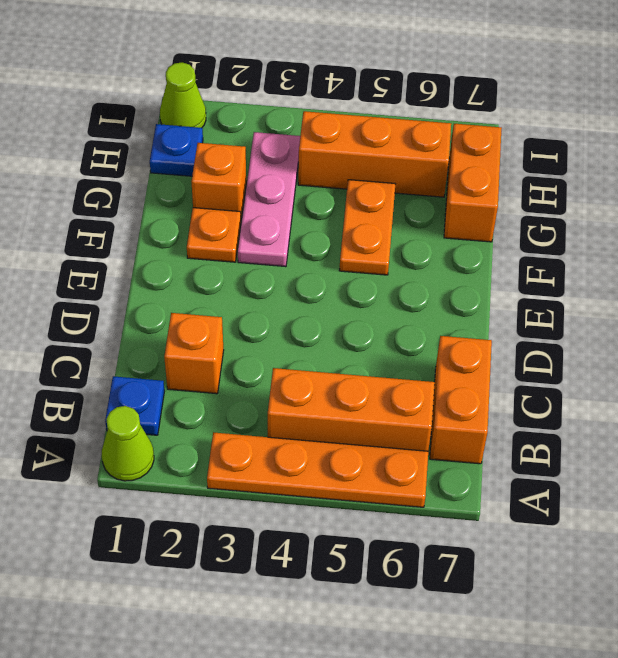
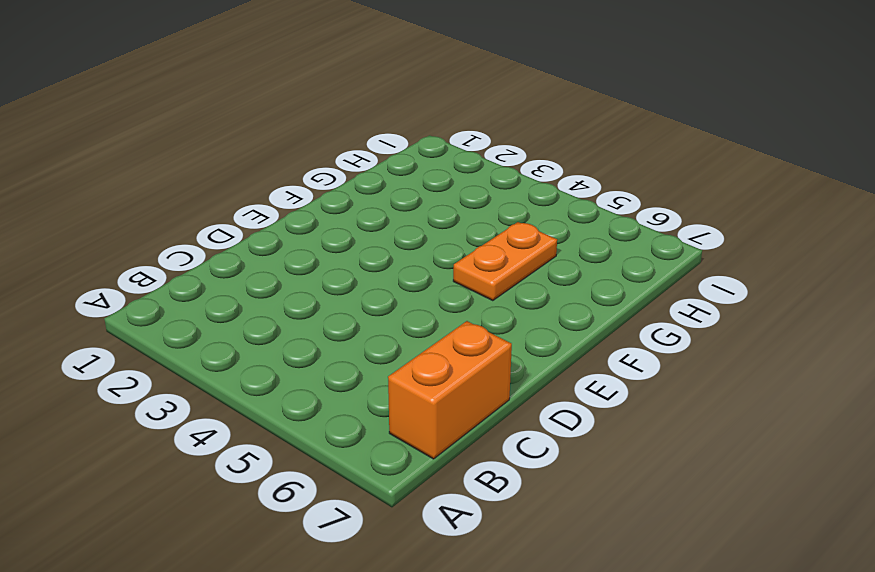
none -> lime cone A1 level 1
none -> orange plate A3:A6 level 1
none -> blue plate B1 level 1

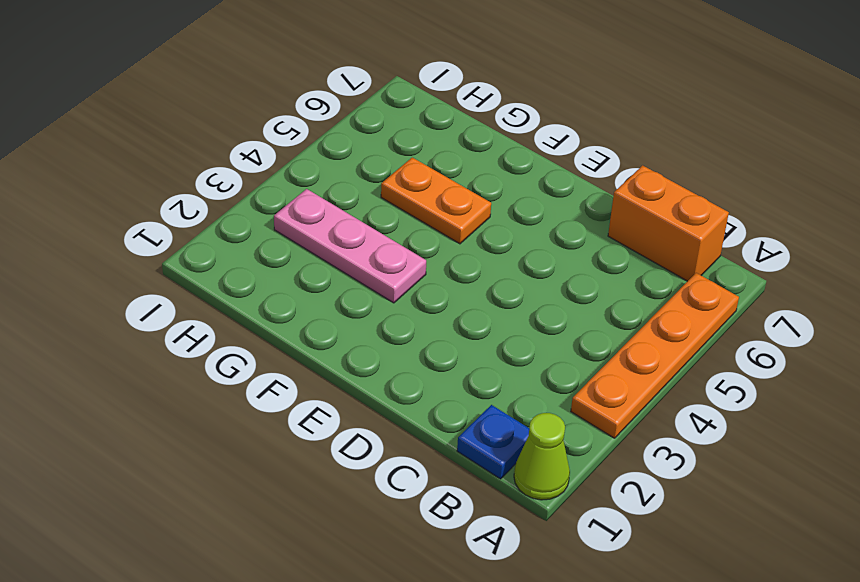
none -> orange brick B4:B6 level 1
none -> orange brick C2 level 1
none -> orange plate F2 level 1

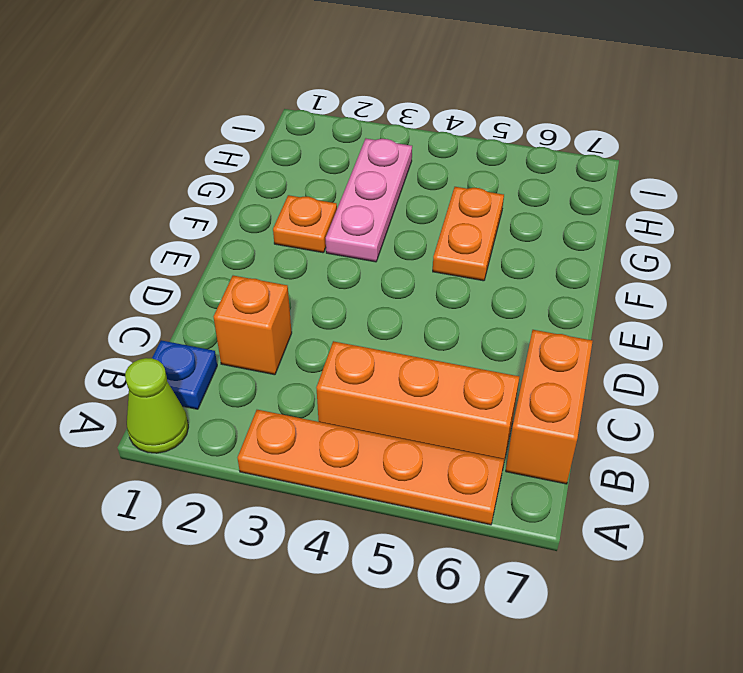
none -> orange brick G2 level 1
none -> orange brick G7:H7 level 1
none -> blue plate H1 level 1

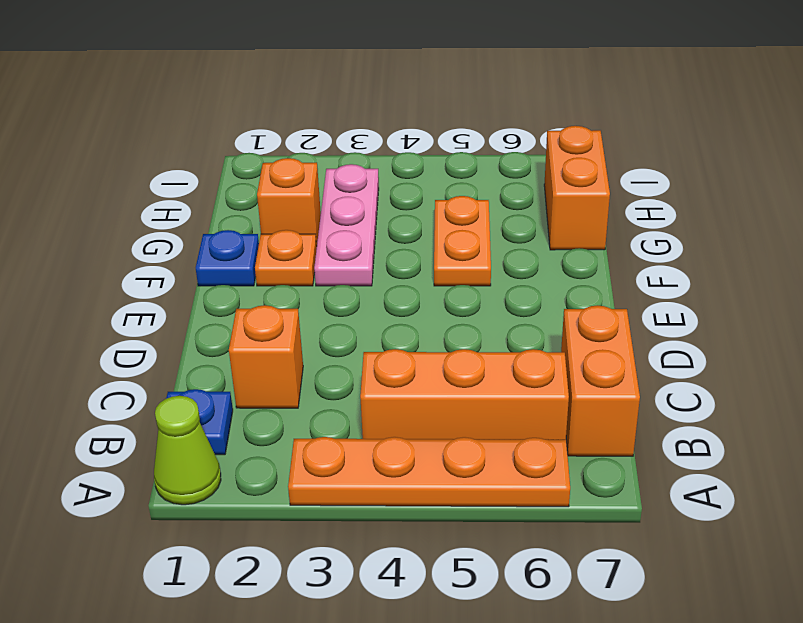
blue plate F1 level 1 -> blue plate H1 level 1
none -> orange brick H4:H6 level 1
none -> lime cone I1 level 1

